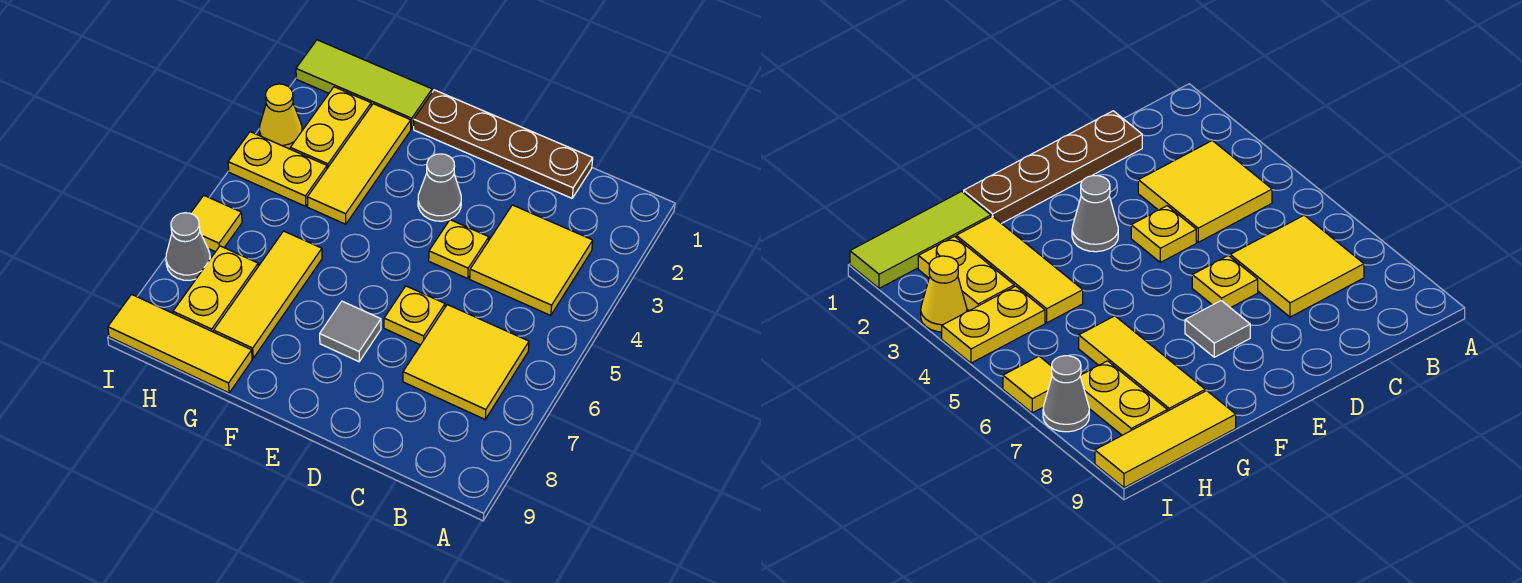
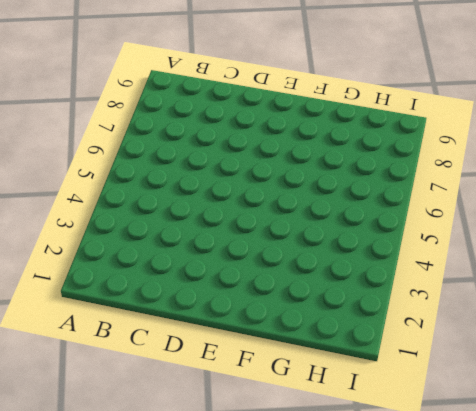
none -> yellow tile B3:C4 level 1
none -> yellow tile B6:C7 level 1
none -> brown plate C1:F1 level 1

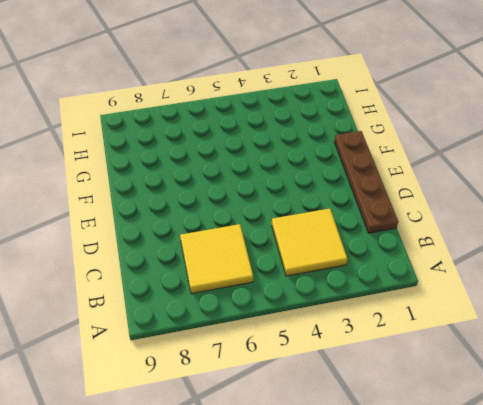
none -> yellow plate D4 level 1
none -> yellow plate D6 level 1
none -> grey cone E3 level 1

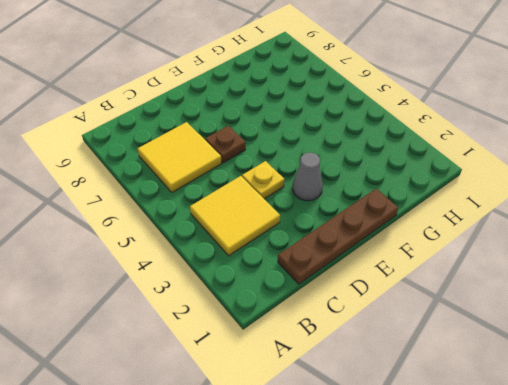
brown plate D6 level 1 -> yellow plate D6 level 1
none -> grey tile E7 level 1
none -> lime tile G1:I1 level 1
none -> yellow tile G2:G4 level 1

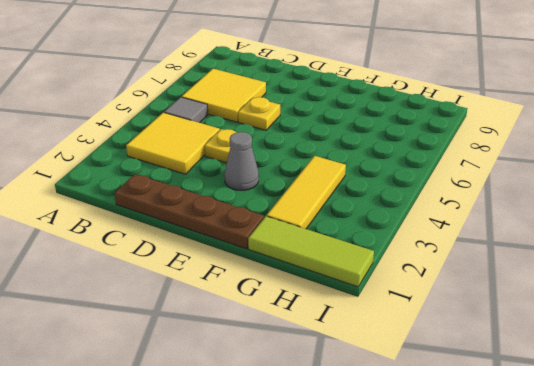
grey tile B5 level 1 -> grey tile E7 level 1
none -> yellow tile G6:G8 level 1
none -> yellow tile G9:I9 level 1
none -> yellow plate H2:H3 level 1

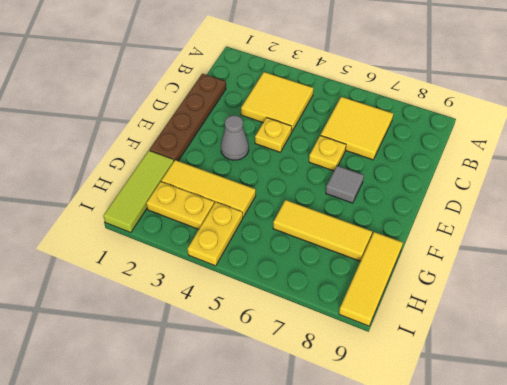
none -> yellow plate H7:H8 level 1
none -> yellow cone I3 level 1
none -> yellow tile I6 level 1

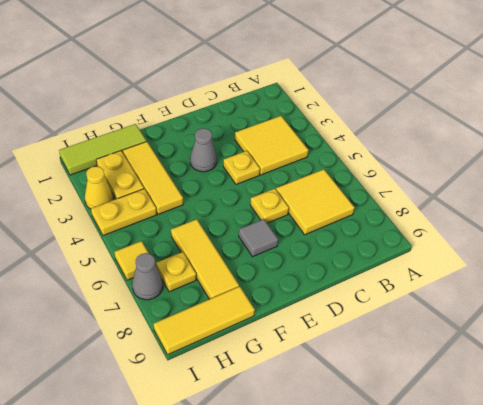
yellow plate H7 level 1 -> yellow plate H7:H8 level 1
none -> brown plate C1:F1 level 1

